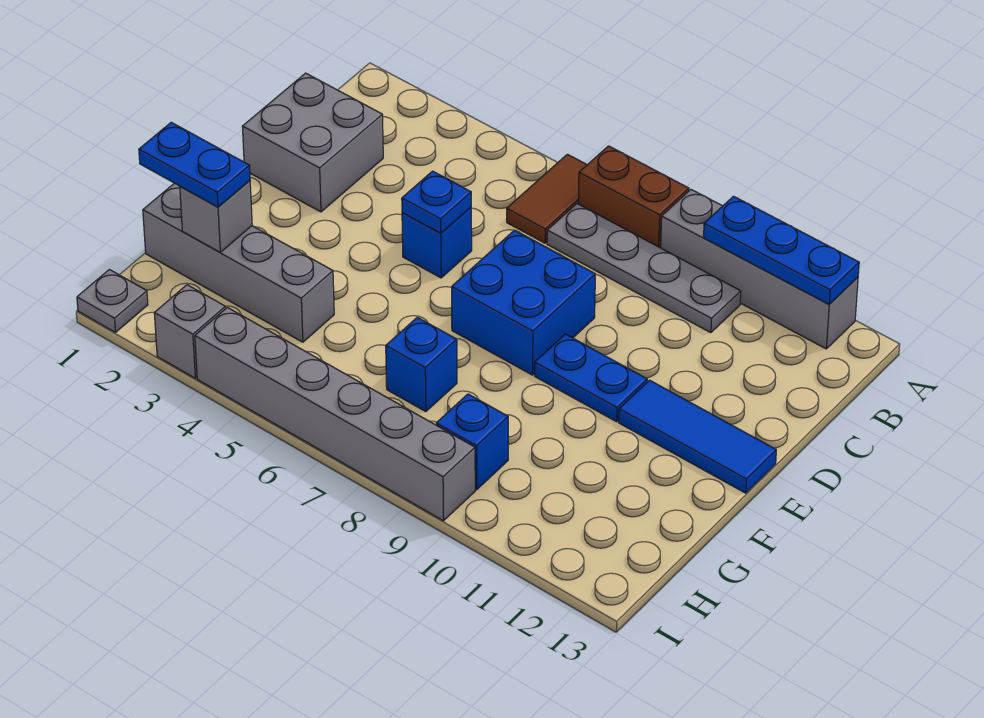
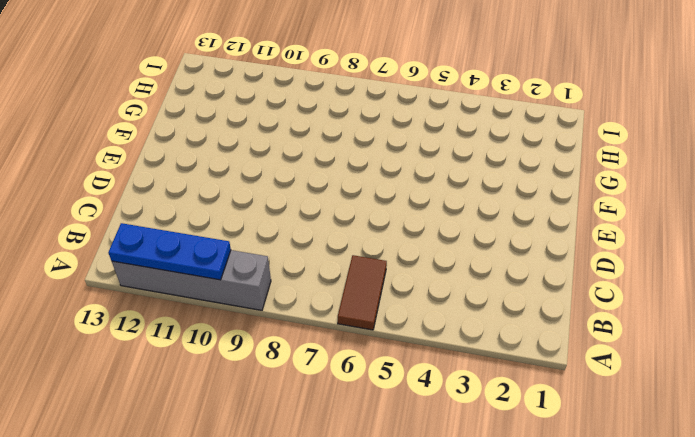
none -> brown brick A7:A8 level 1
none -> grey plate B7:B10 level 1
none -> grey brick C1:D2 level 1

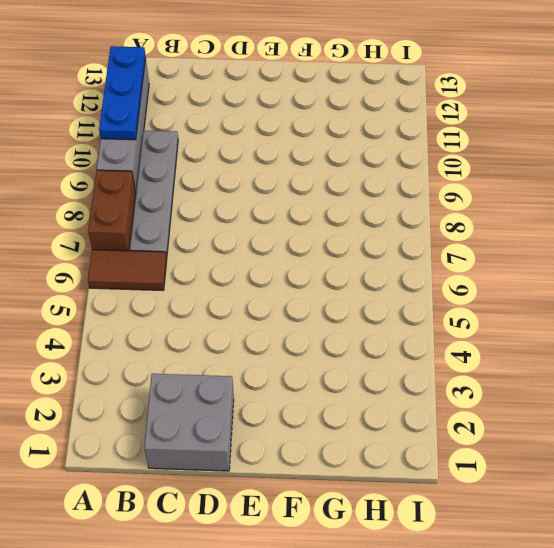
none -> blue brick D5 level 1
none -> blue brick D7:E8 level 1
none -> blue plate E9:E10 level 1

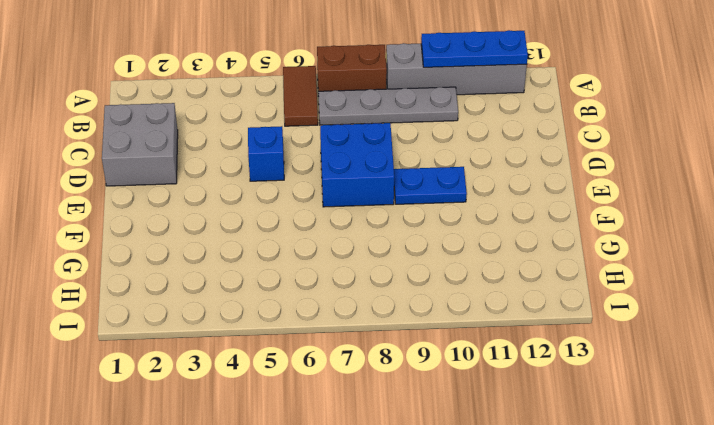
none -> blue tile E11:E13 level 1
none -> grey brick G1:G4 level 1
none -> blue brick G7 level 1

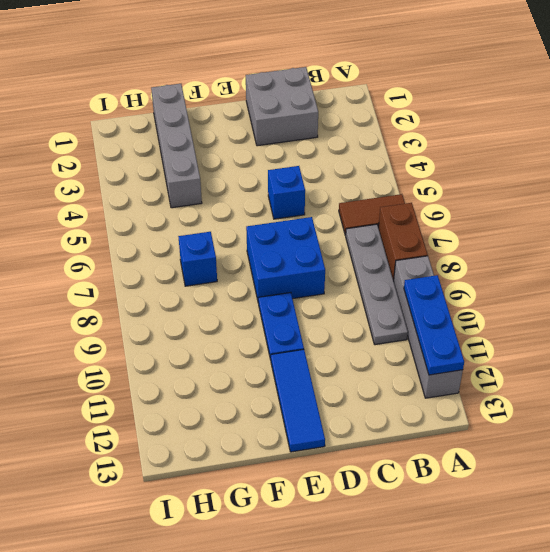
none -> blue brick H9 level 1
none -> grey plate I1 level 1
none -> grey brick I3 level 1

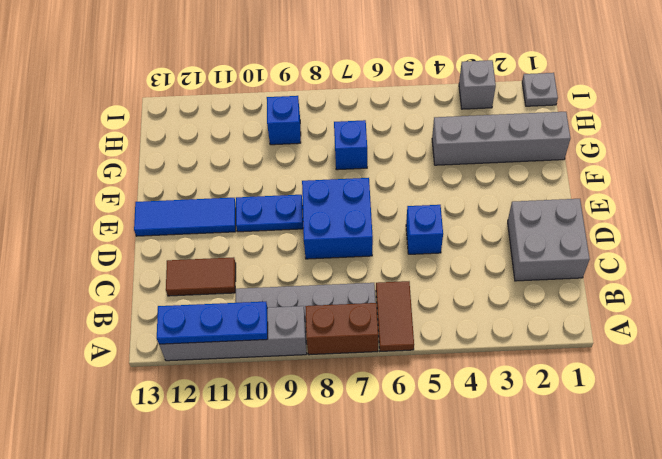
brown tile C11:C12 level 1 -> none
none -> grey brick I4:I9 level 1
none -> blue plate D5 level 2
none -> grey brick G2 level 2

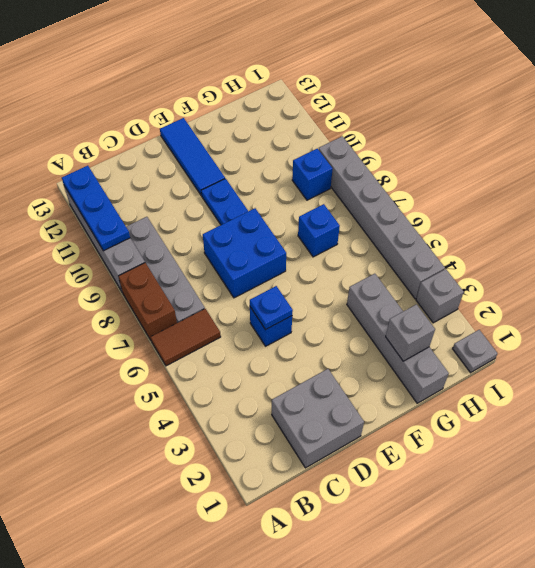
none -> blue plate G1:G2 level 3

